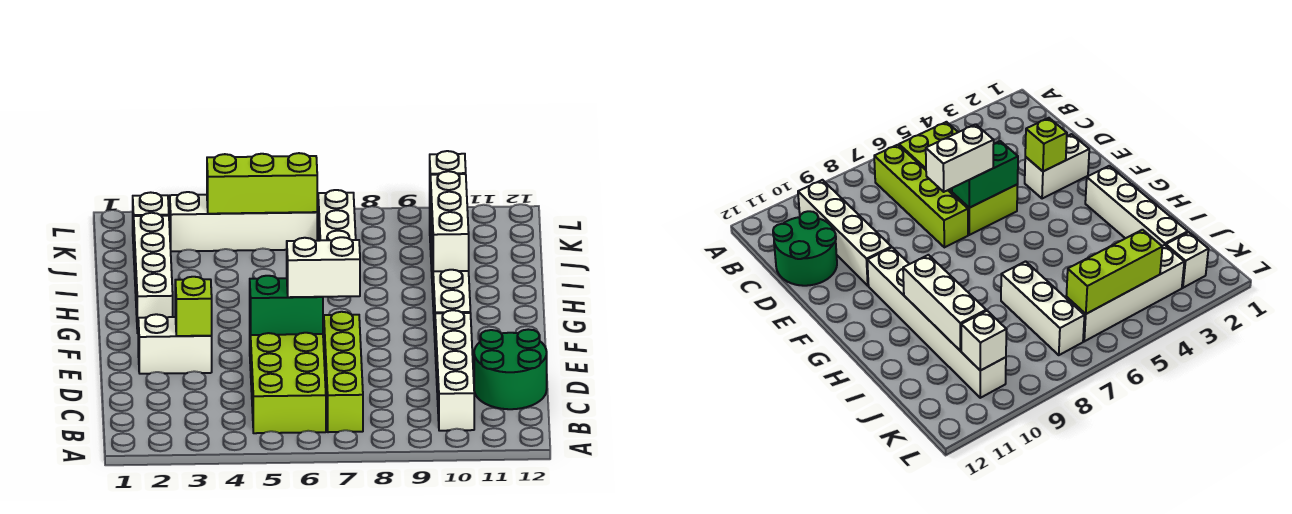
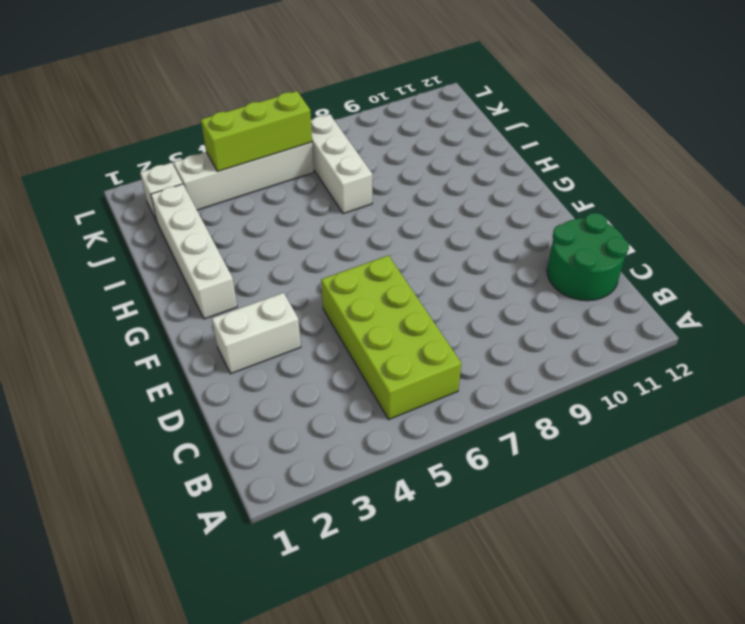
none -> lime brick B7:E7 level 1
none -> white brick B10:E10 level 1
none -> white brick F10:K10 level 1

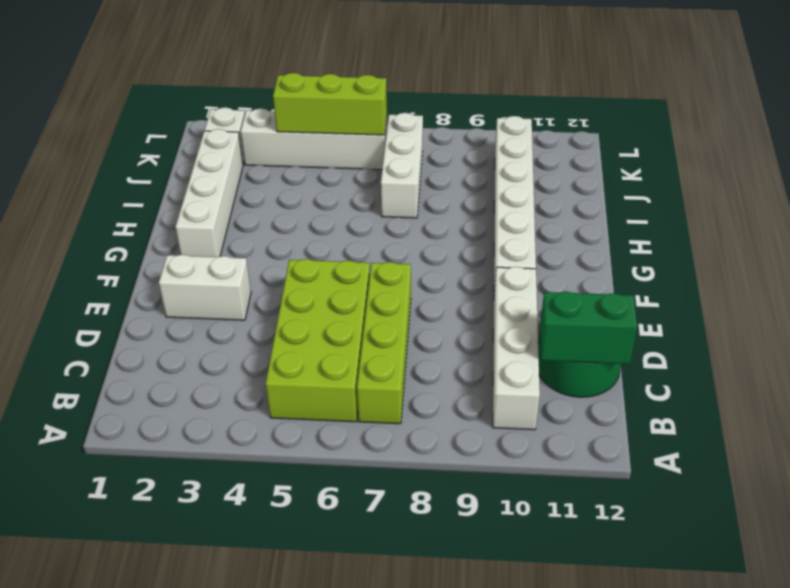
green brick C11:C12 level 2 -> green brick E5:E6 level 2
none -> lime brick E3 level 2
none -> white brick H10:J10 level 2
none -> white brick K10 level 2

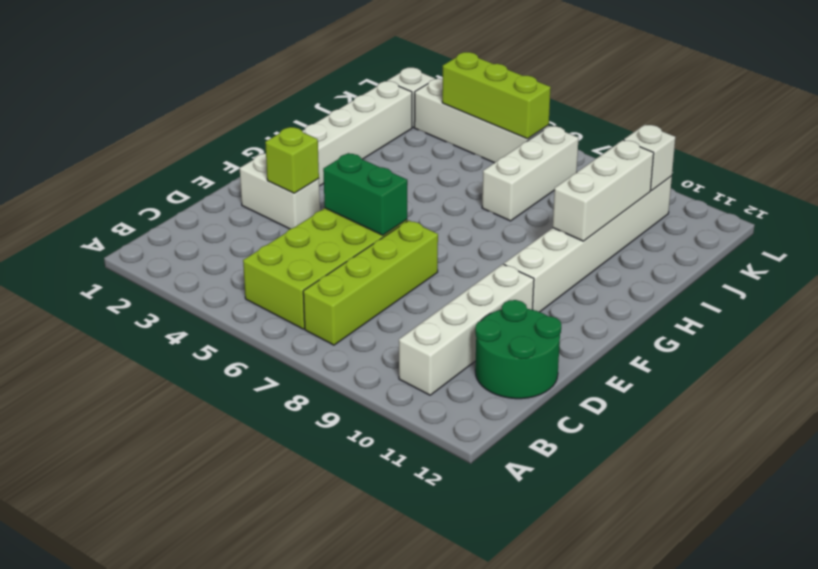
none -> white brick E6:E7 level 3

